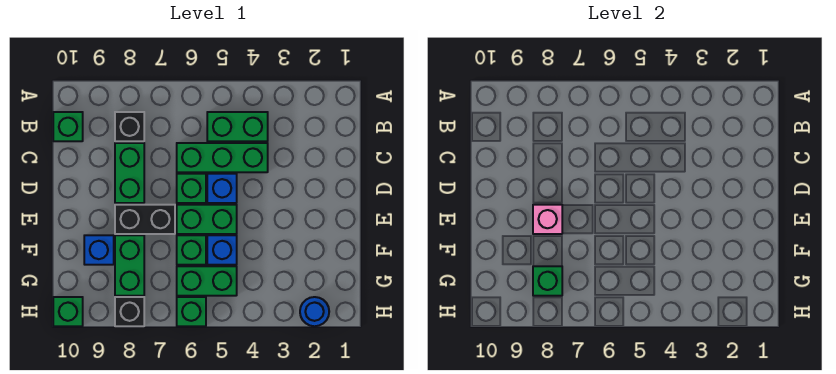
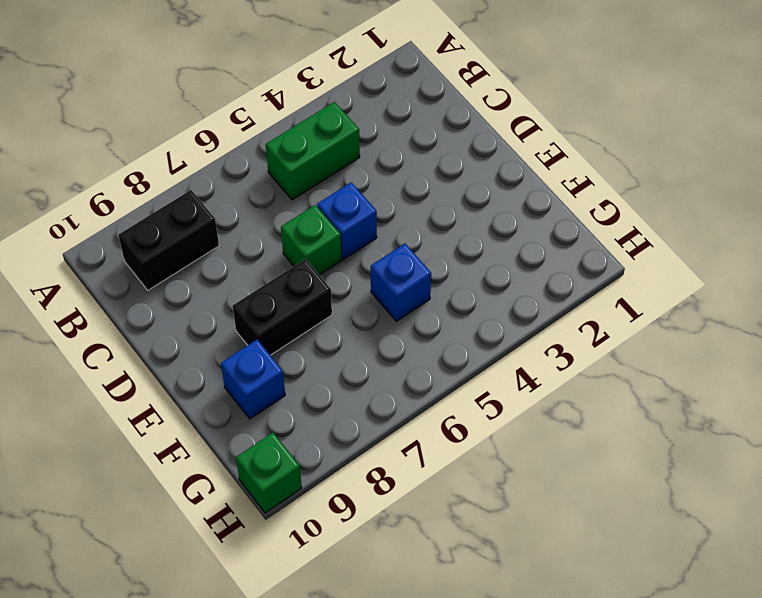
black brick B8:B9 level 1 -> black brick B8 level 1
none -> green brick B10 level 1
none -> green brick C4:C6 level 1
none -> green brick C8:D8 level 1

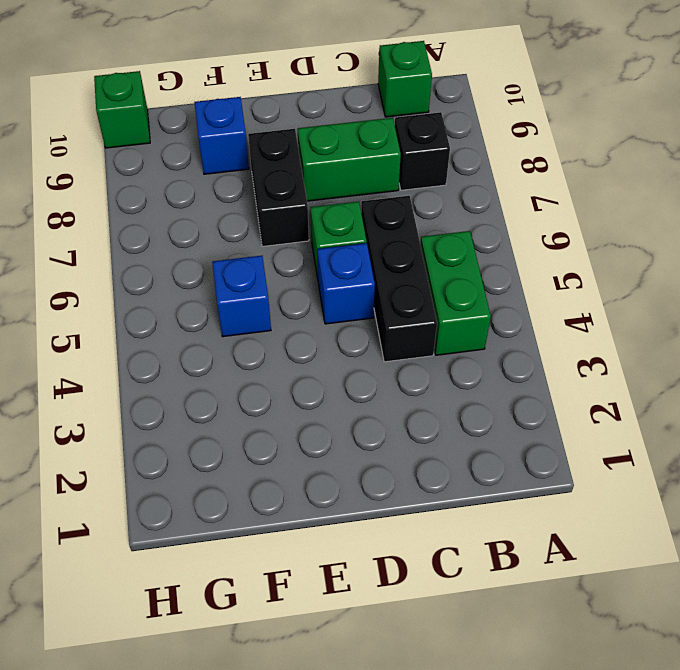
black brick C4:C6 level 1 -> green brick C4:C6 level 1
none -> green brick E5:E6 level 1
none -> green brick F6 level 1
none -> green brick F8:G8 level 1

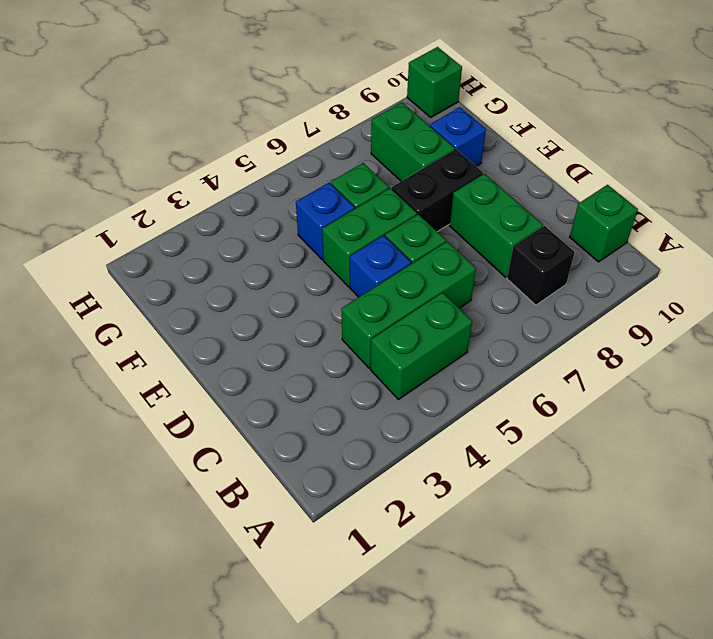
none -> green brick G5:G6 level 1
none -> blue round brick H2 level 1
none -> green brick H6 level 1

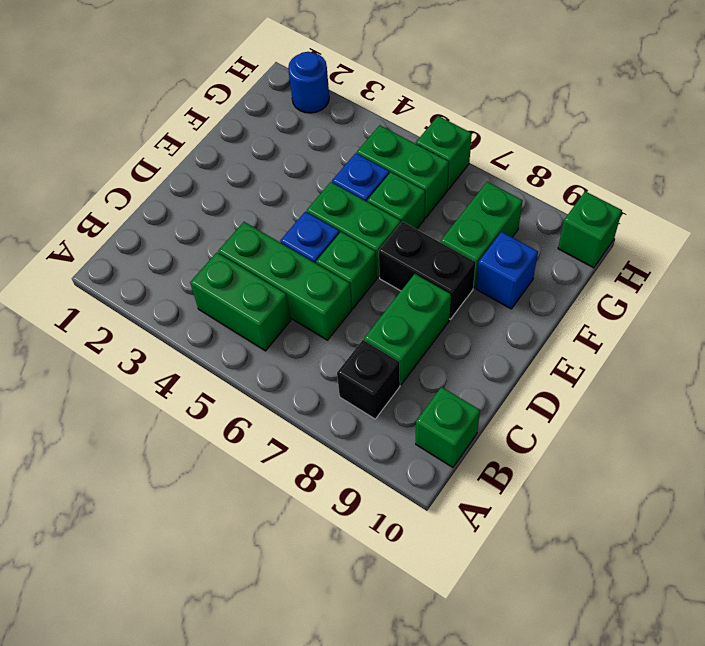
none -> black brick H8 level 1
none -> pink brick E8 level 2
none -> green brick G8 level 2

